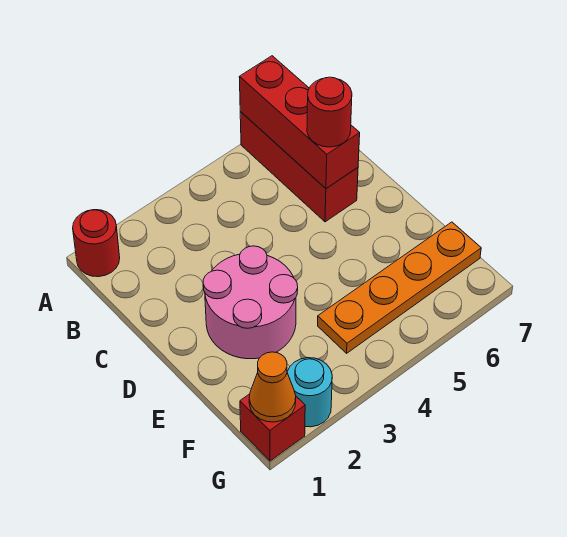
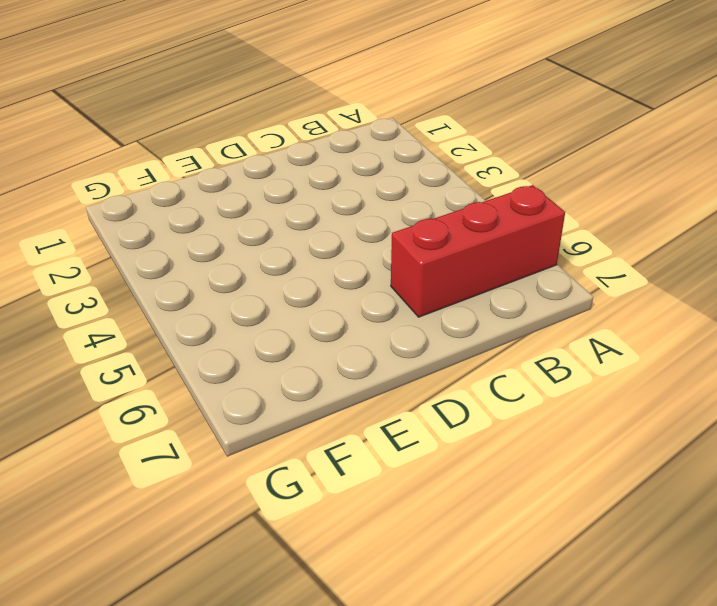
none -> red round brick A1 level 1
none -> pink round brick D2:E3 level 1

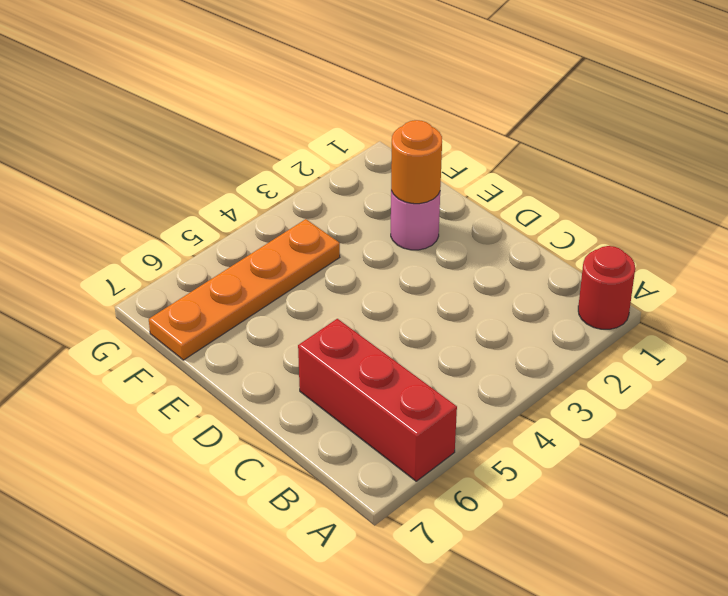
pink round brick E2 level 1 -> pink round brick D2:E3 level 1
orange round brick E2 level 2 -> none
none -> red brick G1 level 1
none -> cyan round brick G2 level 1

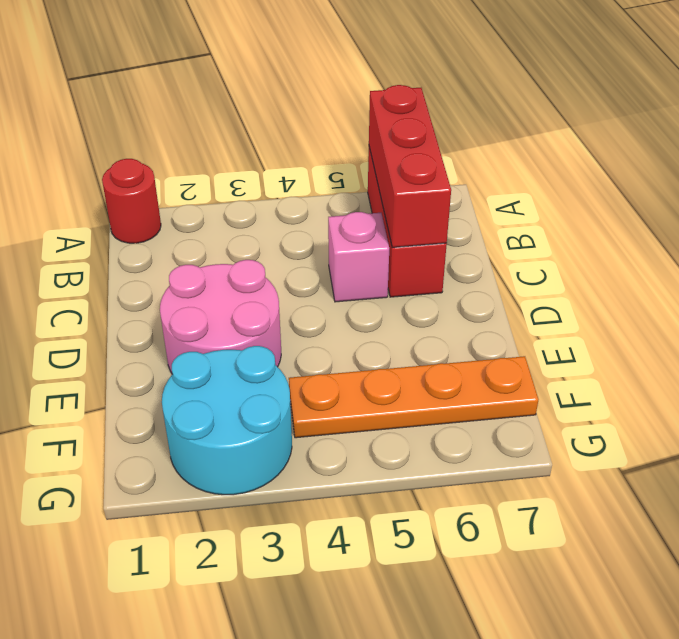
pink brick C5 level 1 -> none
cyan round brick F2:G3 level 1 -> cyan round brick G2 level 1
none -> red brick G1 level 1
none -> orange cone G1 level 2

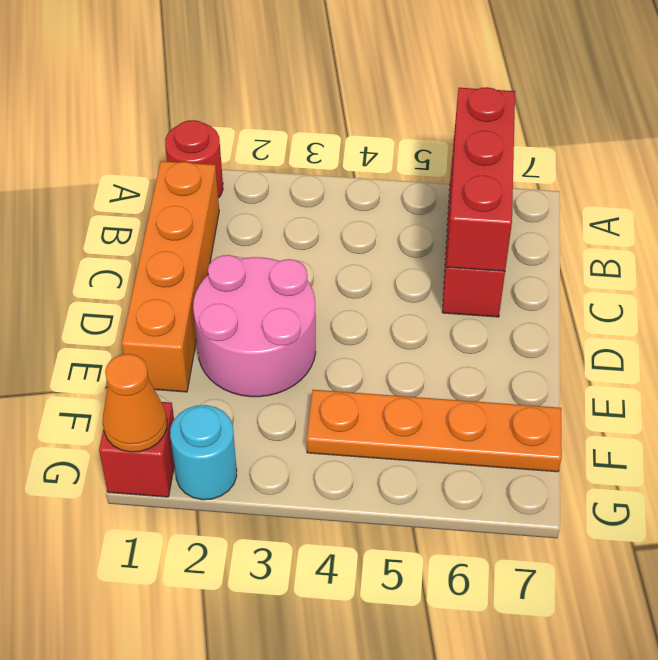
orange brick B1:E1 level 1 -> none
none -> red round brick C6 level 3

